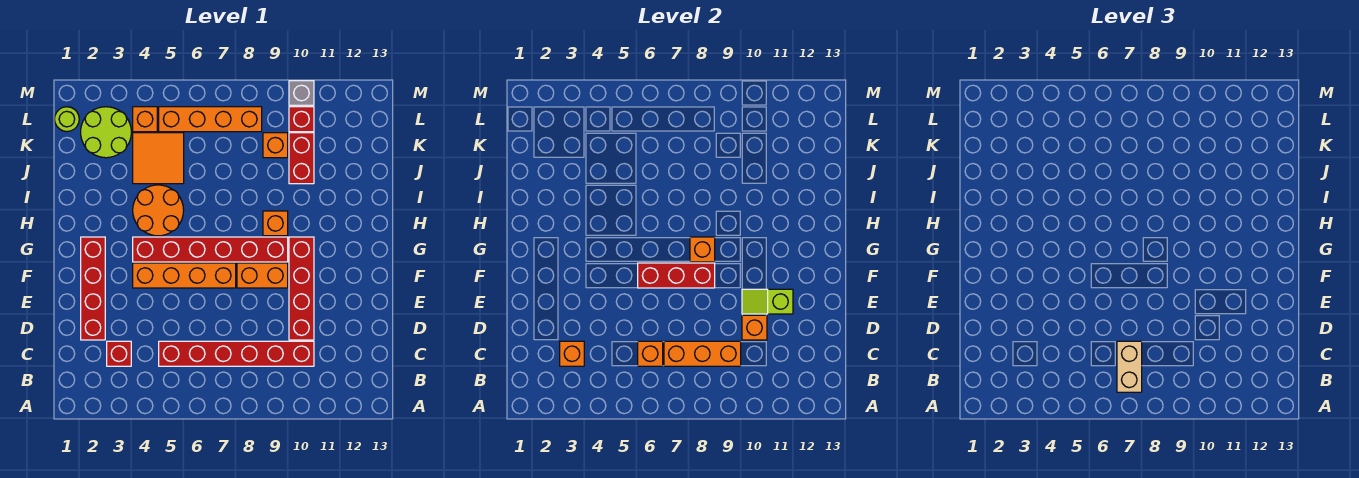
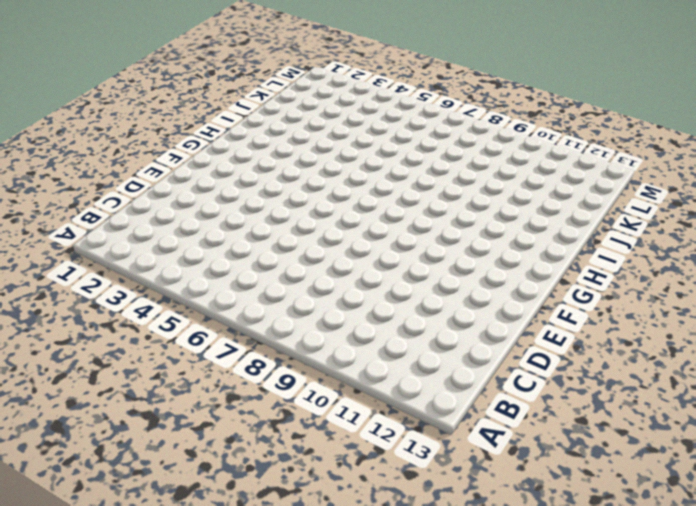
none -> red brick C3 level 1
none -> red brick C5:C10 level 1
none -> red brick D2:G2 level 1

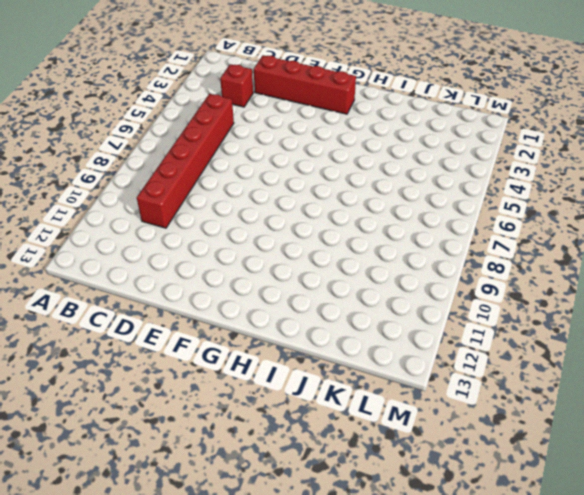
none -> red brick D10:G10 level 1
none -> orange brick F4:F7 level 1
none -> orange brick F8:F9 level 1

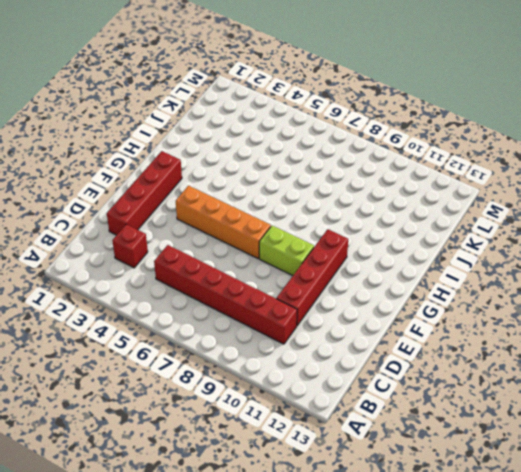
lime brick F8:F9 level 1 -> orange brick F8:F9 level 1
none -> red brick G4:G9 level 1
none -> orange round brick H4:I5 level 1
none -> orange brick H9 level 1

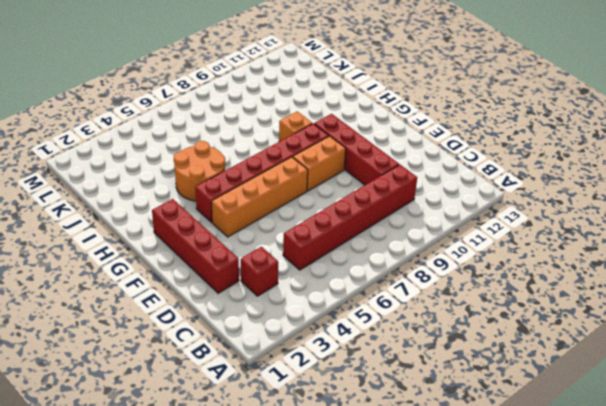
none -> orange tile J4:K5 level 1
none -> red brick J10:K10 level 1
none -> lime round brick K2:L3 level 1

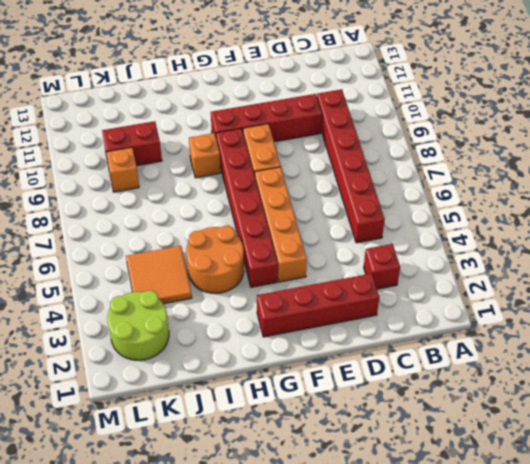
none -> lime round brick L1 level 1
none -> orange brick L4 level 1
none -> orange brick L5:L8 level 1

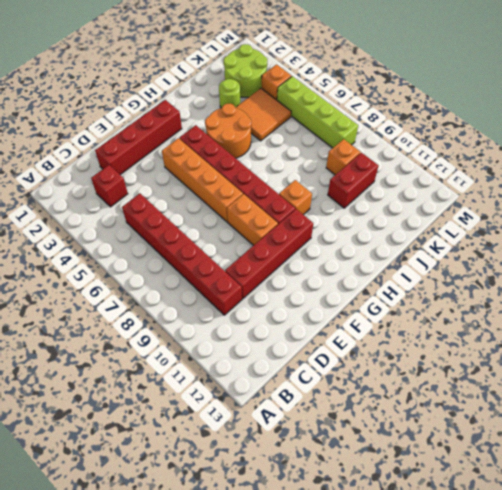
lime round brick J3 level 1 -> lime round brick L1 level 1
lime brick L5:L8 level 1 -> orange brick L5:L8 level 1
none -> red brick L10 level 1
none -> grey brick M10 level 1
none -> orange brick C3 level 2

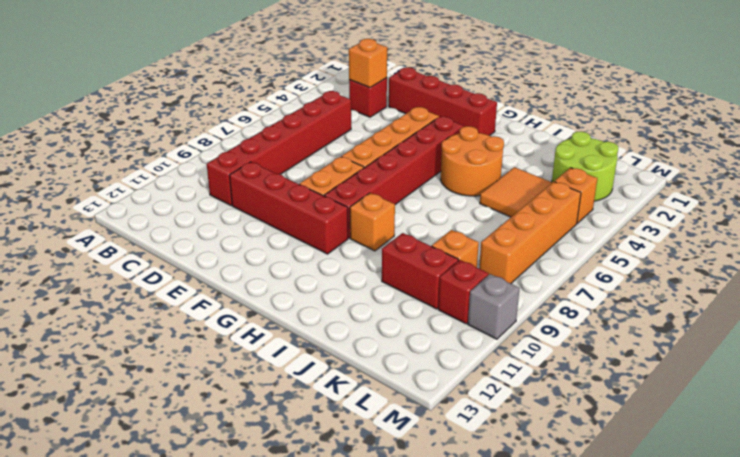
none -> lime round brick L1 level 1
none -> orange brick C6 level 2
none -> orange brick C7:C9 level 2

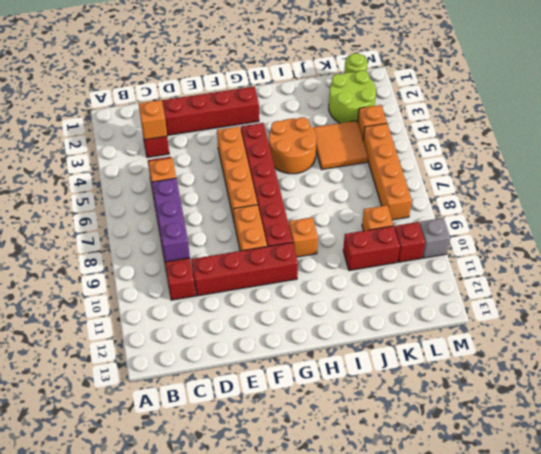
purple brick C7:C9 level 2 -> orange brick C7:C9 level 2
none -> orange brick D10 level 2
none -> lime slope E10:E11 level 2 top 11
none -> red brick F6:F8 level 2

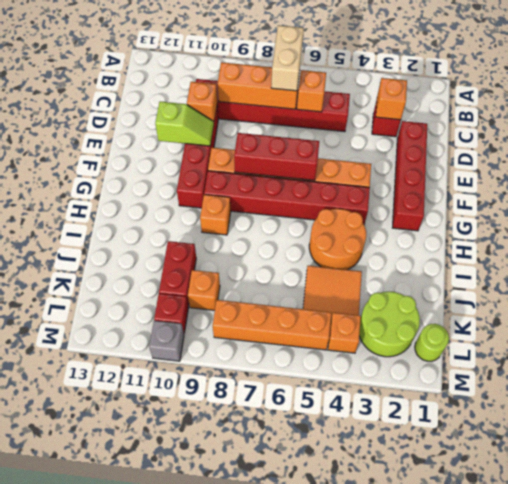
none -> orange brick G8 level 2

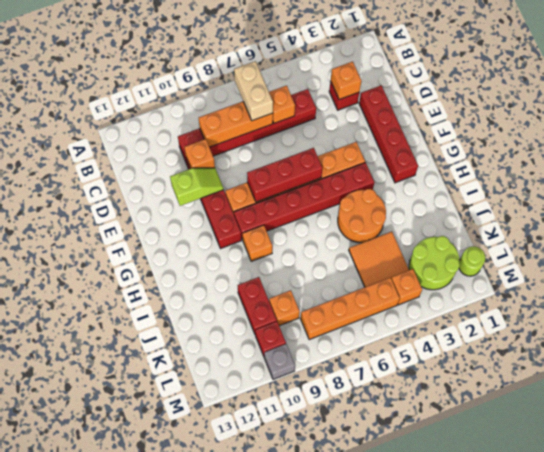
none -> orange brick G8 level 2

